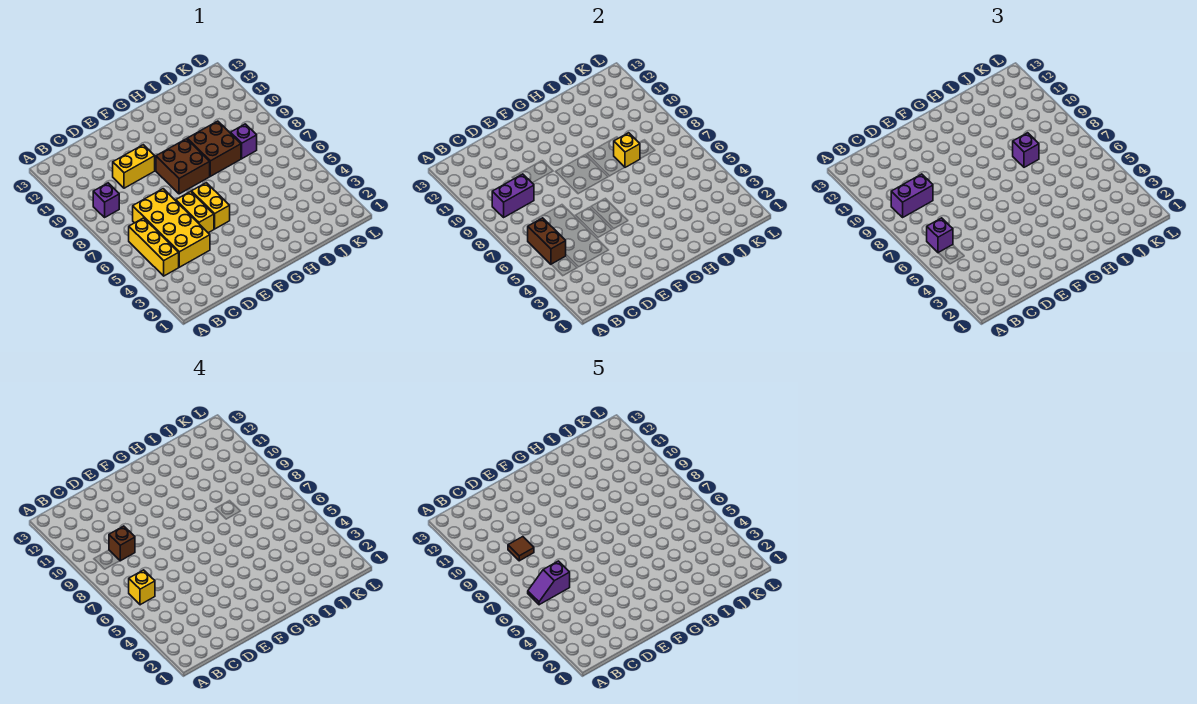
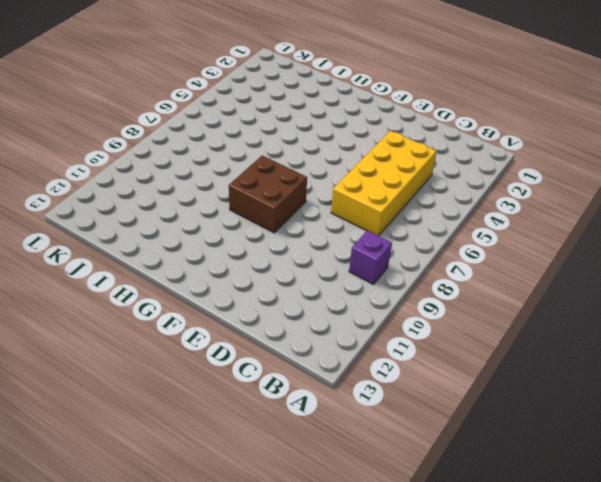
none -> yellow brick B4:B6 level 1
none -> yellow brick D10:E10 level 1
none -> yellow brick E5:E6 level 1

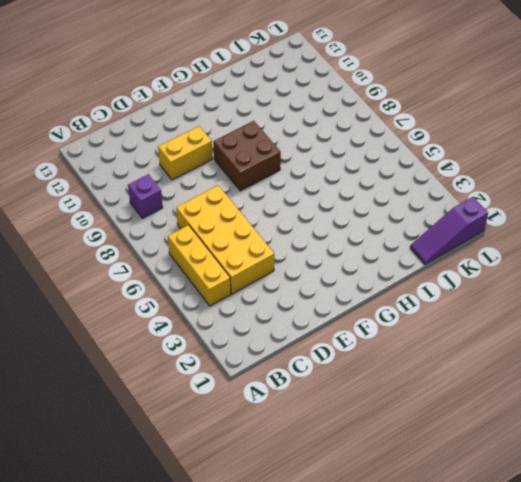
purple slope J1:L1 level 1 top L -> none
none -> yellow brick E5:E6 level 1
none -> yellow brick F5:F6 level 1
none -> brown brick H8:I9 level 1

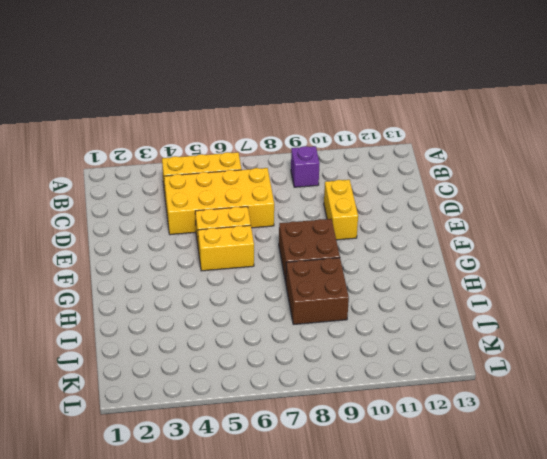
none -> purple brick J8 level 1
none -> brown brick B5:B6 level 2
none -> purple brick B9:C9 level 2

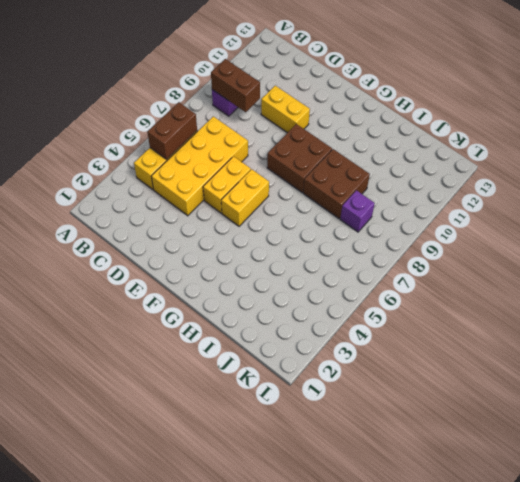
brown brick B9:C9 level 2 -> purple brick B9:C9 level 2
none -> yellow brick I8 level 2
none -> purple brick B6 level 3
none -> purple brick B9:C9 level 3

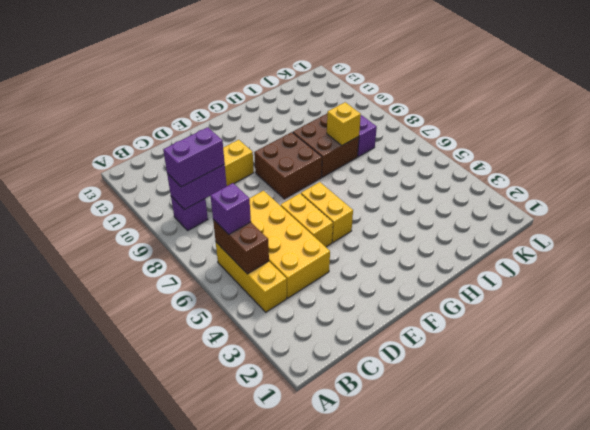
none -> purple brick I8 level 3
none -> yellow brick B6 level 4
none -> brown brick C9 level 4

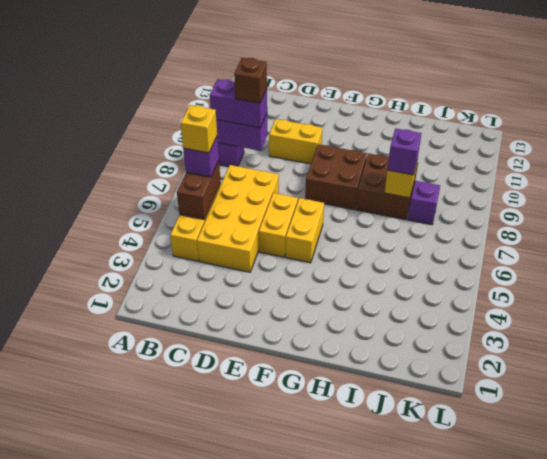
none -> purple slope B6:C6 level 5 top C
none -> brown tile C9 level 5

